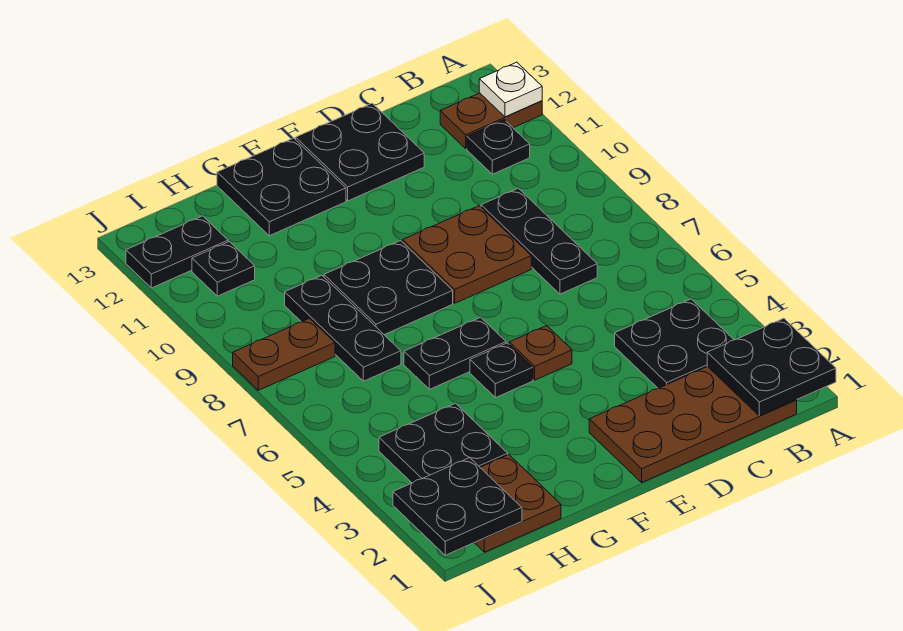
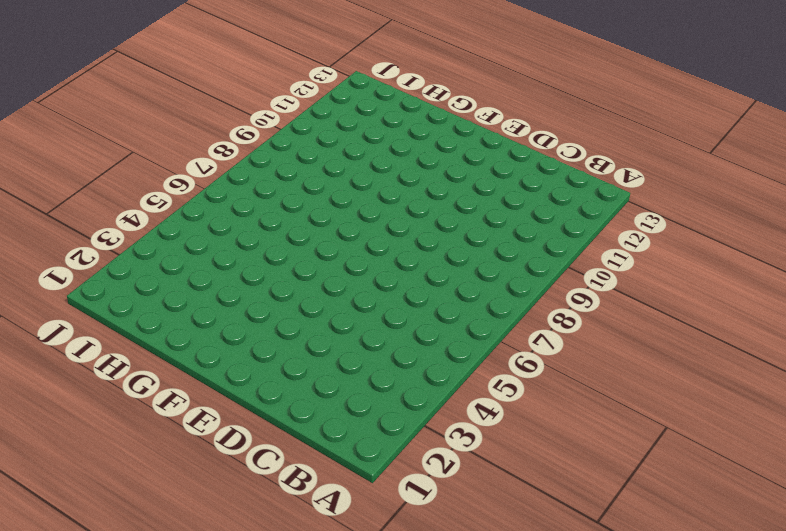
none -> brown plate A12:B12 level 1
none -> brown plate B1:E2 level 1
none -> black plate B3:C4 level 1

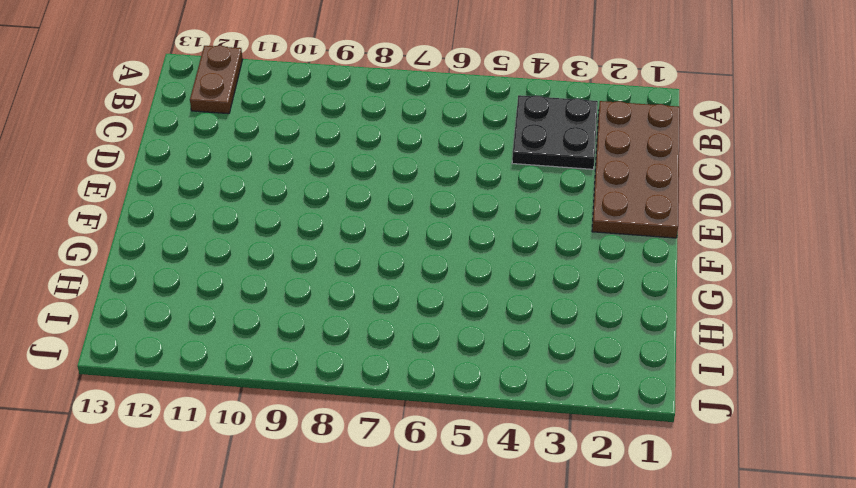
none -> black plate B11 level 1
none -> black plate C7:C9 level 1
none -> brown plate D8:E9 level 1

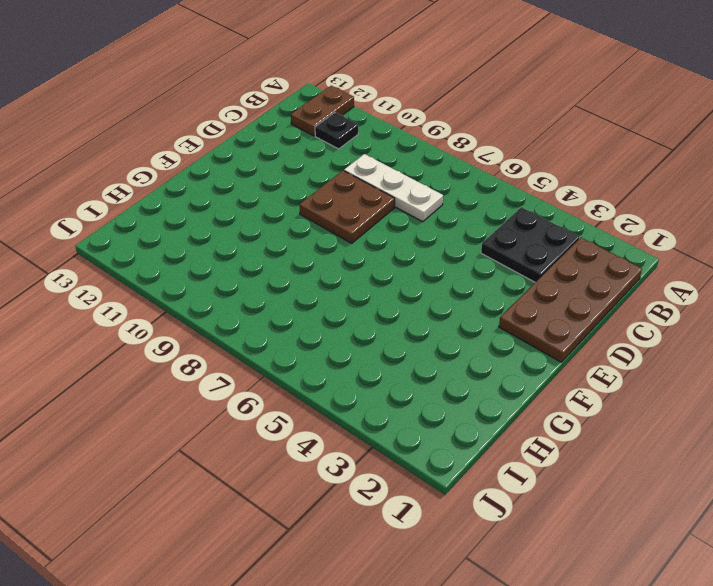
white plate C7:C9 level 1 -> black plate C7:C9 level 1
none -> black plate D12:E13 level 1
none -> brown plate E5 level 1
none -> black plate F5 level 1

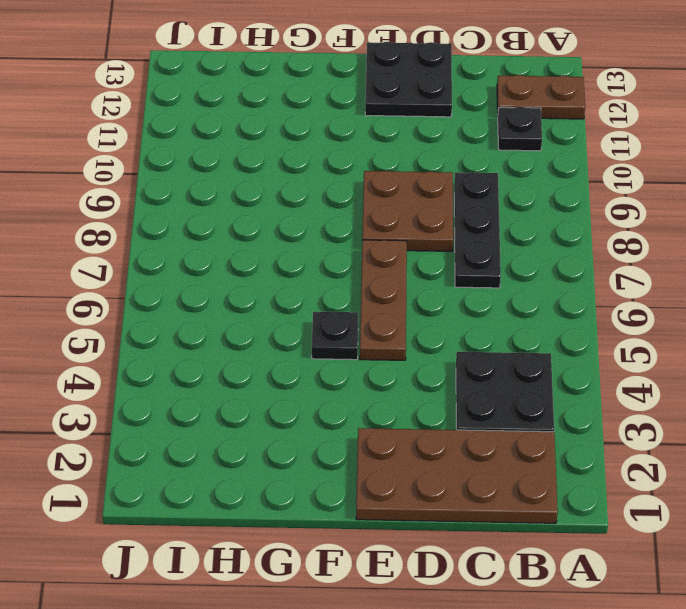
brown plate E5:E7 level 1 -> brown plate E5 level 1
none -> black plate F6:G6 level 1
none -> black plate F8:G9 level 1
none -> black plate F12:G13 level 1

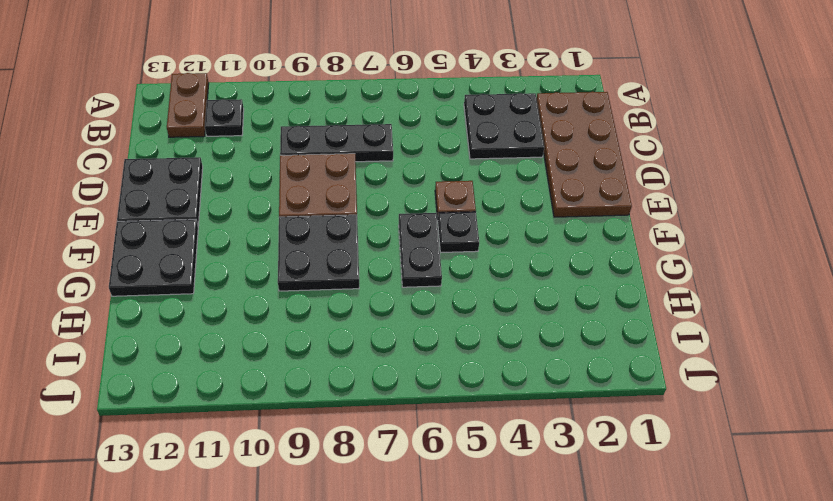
none -> brown plate H1:I2 level 1
none -> black plate H3:I4 level 1
none -> black plate H7:H9 level 1

